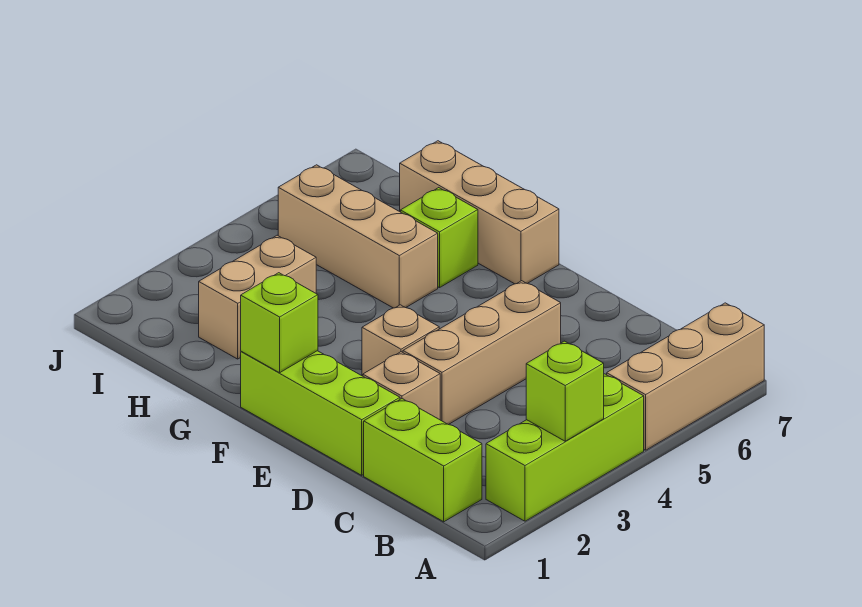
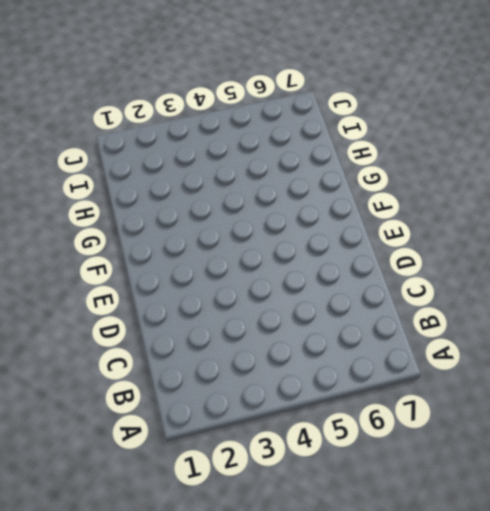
none -> lime brick A2:A4 level 1
none -> tan brick A5:A7 level 1
none -> lime brick B1:C1 level 1

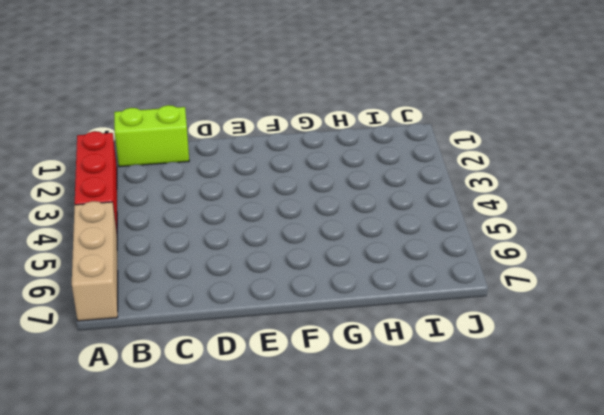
red brick A2:A4 level 1 -> lime brick A2:A4 level 1
none -> lime brick D1:F1 level 1
none -> tan brick D2 level 1
none -> tan brick D3:D5 level 1

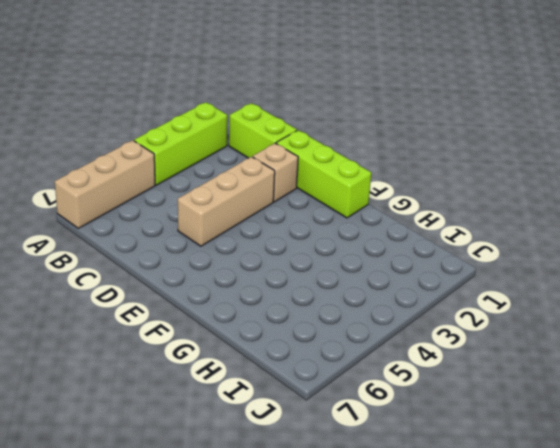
none -> tan brick E3 level 1
none -> tan brick F7:H7 level 1
none -> tan brick G5:I5 level 1

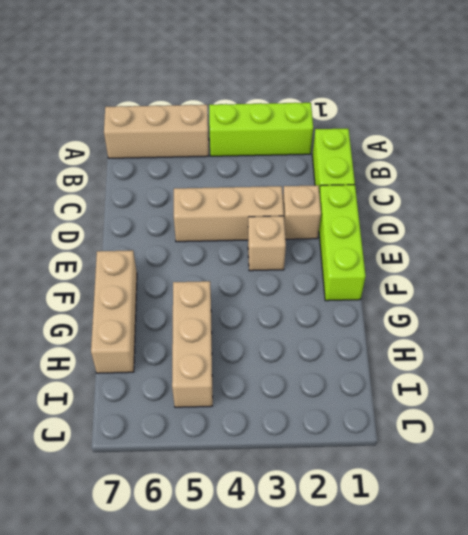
none -> lime brick G6 level 1
none -> tan brick H2:H3 level 1
none -> lime brick A3 level 2

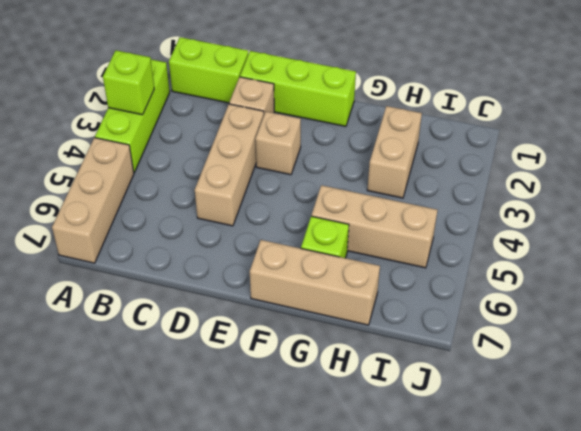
none -> lime brick F1 level 2

